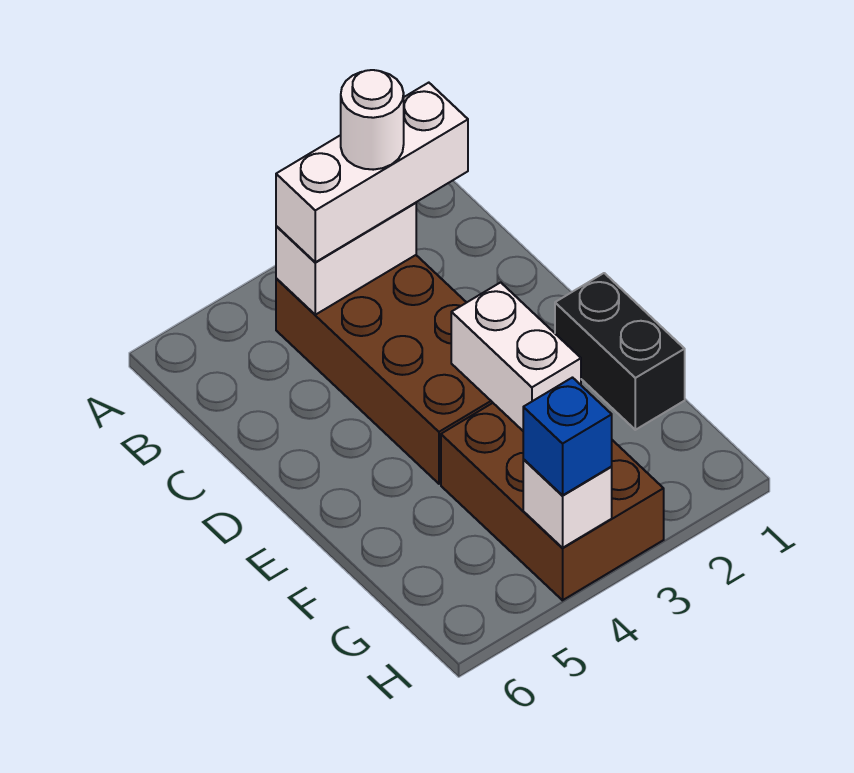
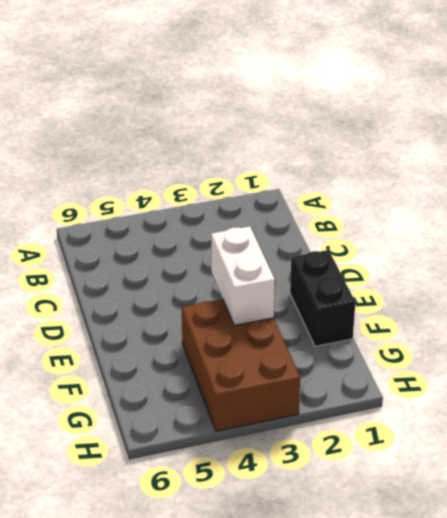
none -> brown brick B3:E4 level 1
none -> white brick B3:B4 level 2

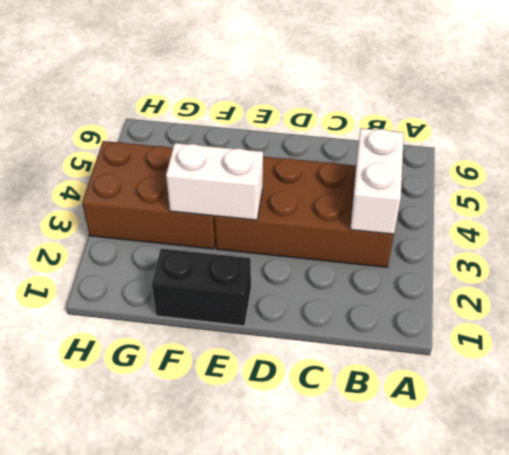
none -> white brick H4 level 2
none -> white brick B2:B4 level 3

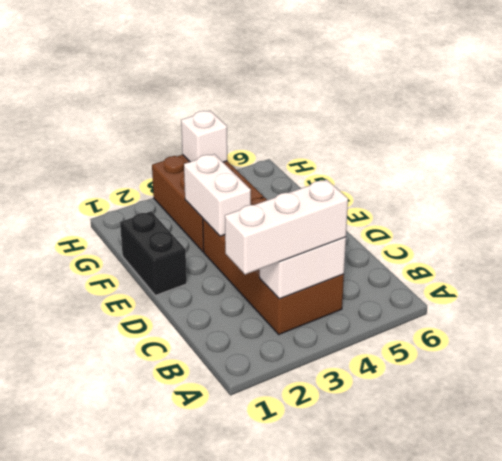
none -> blue brick H4 level 3
none -> white round brick B3 level 4

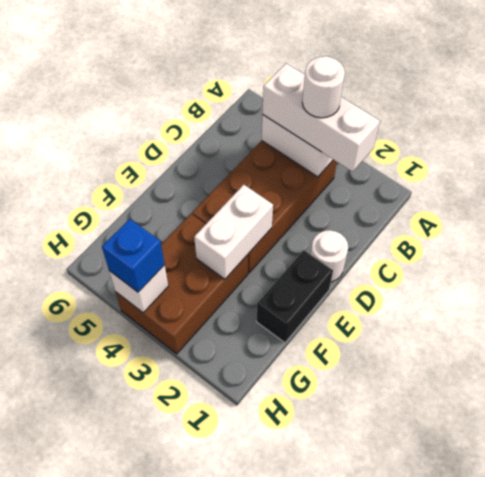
white round brick D1 level 1 -> none

